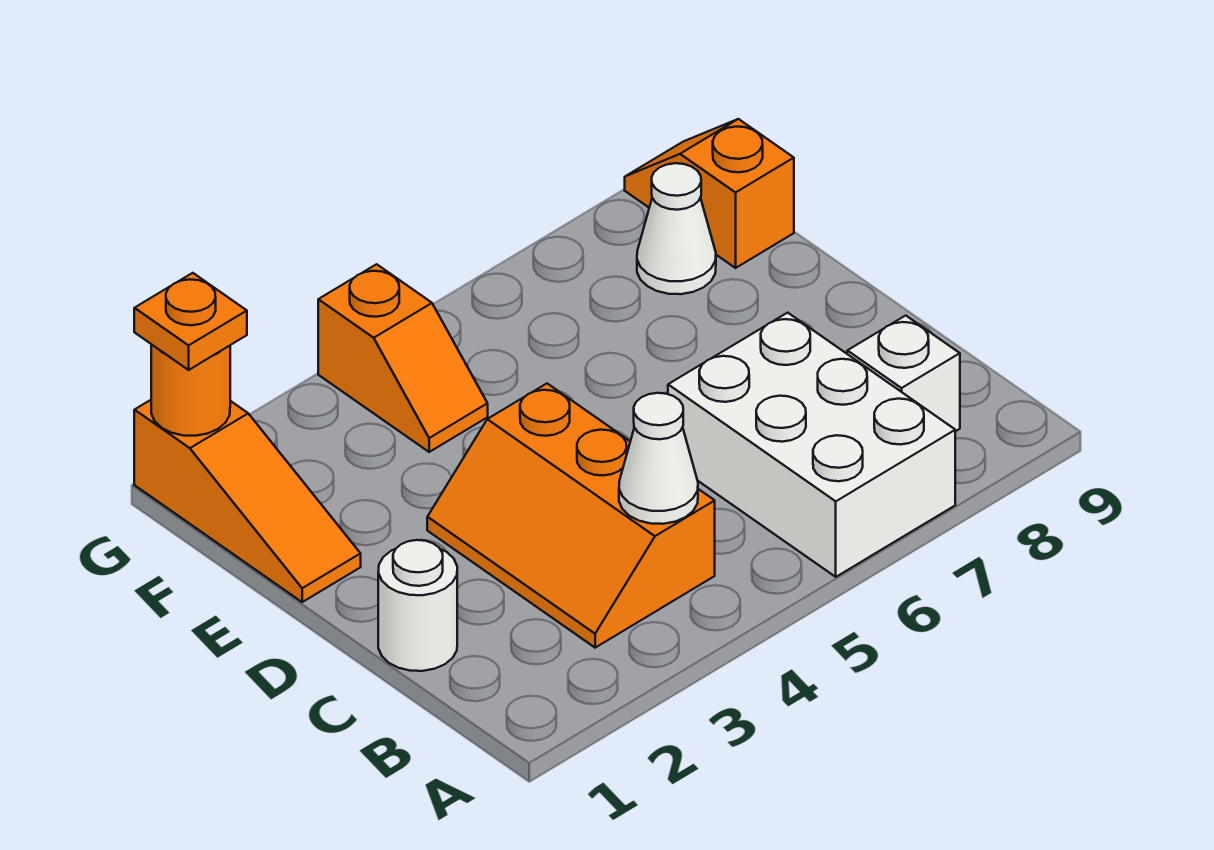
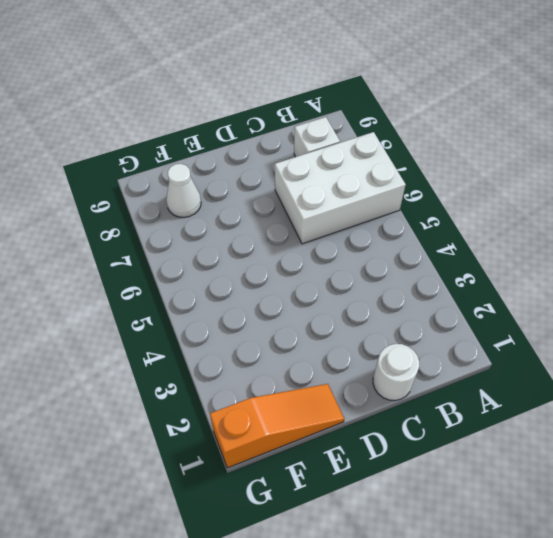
none -> orange slope B3:D4 level 1 top 4
none -> orange slope F4:G4 level 1 top G

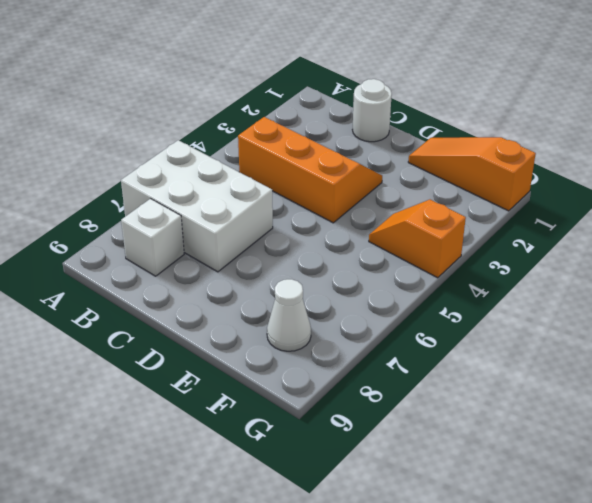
none -> orange slope F9:G9 level 1 top F
none -> white cone B4 level 2

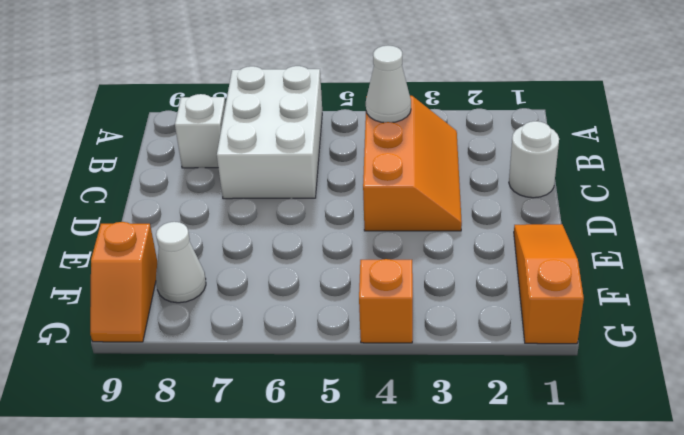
none -> orange round brick G1 level 2
none -> orange plate G1 level 3

